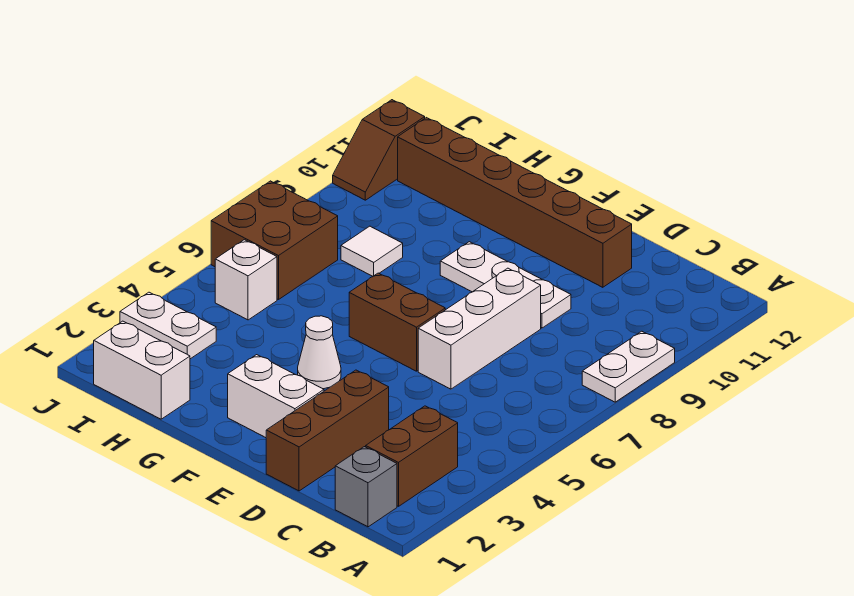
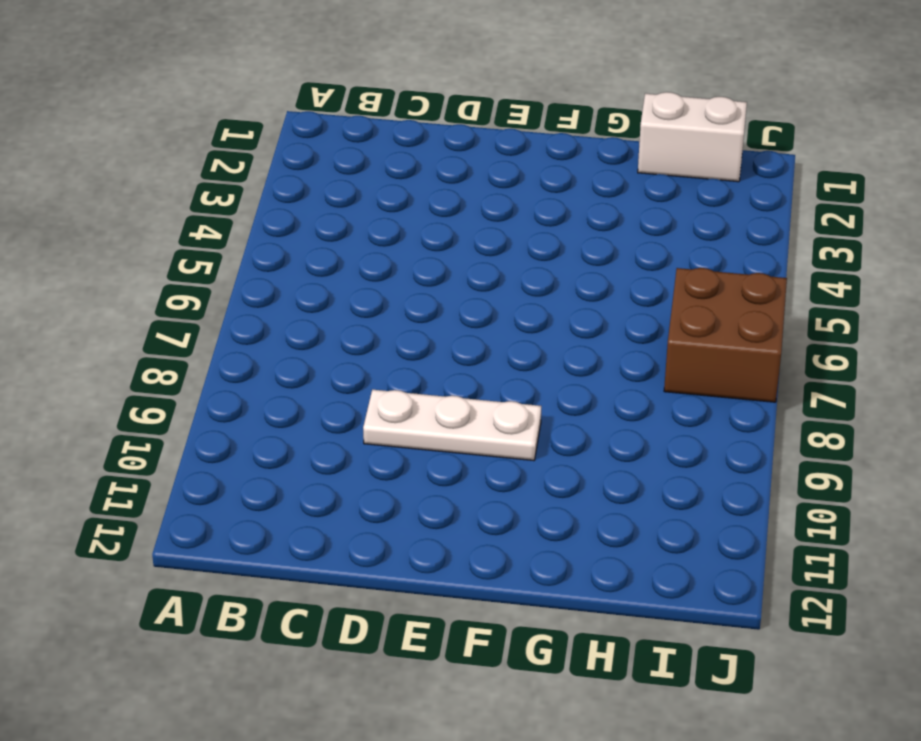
none -> white plate A8:A9 level 1
none -> grey brick B1 level 1
none -> brown brick B2:B3 level 1

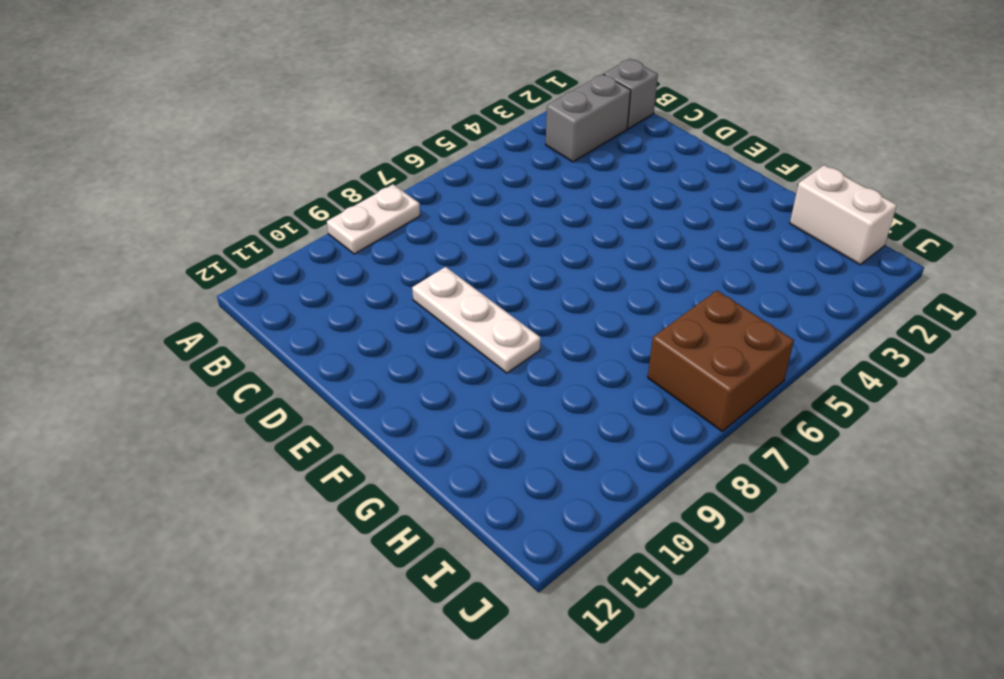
grey brick B2:B3 level 1 -> brown brick B2:B3 level 1
none -> brown brick D1:D3 level 1
none -> white brick D6:D8 level 1
none -> brown brick D11:I11 level 1

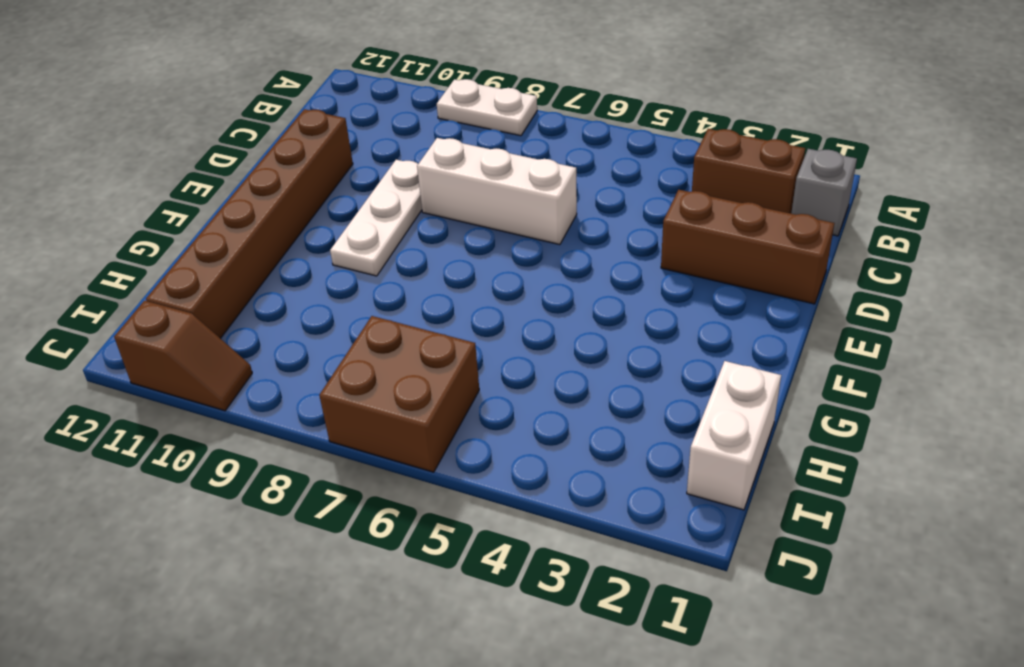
none -> white brick E2:F2 level 1
none -> brown brick E6:F6 level 1
none -> white cone F4 level 1

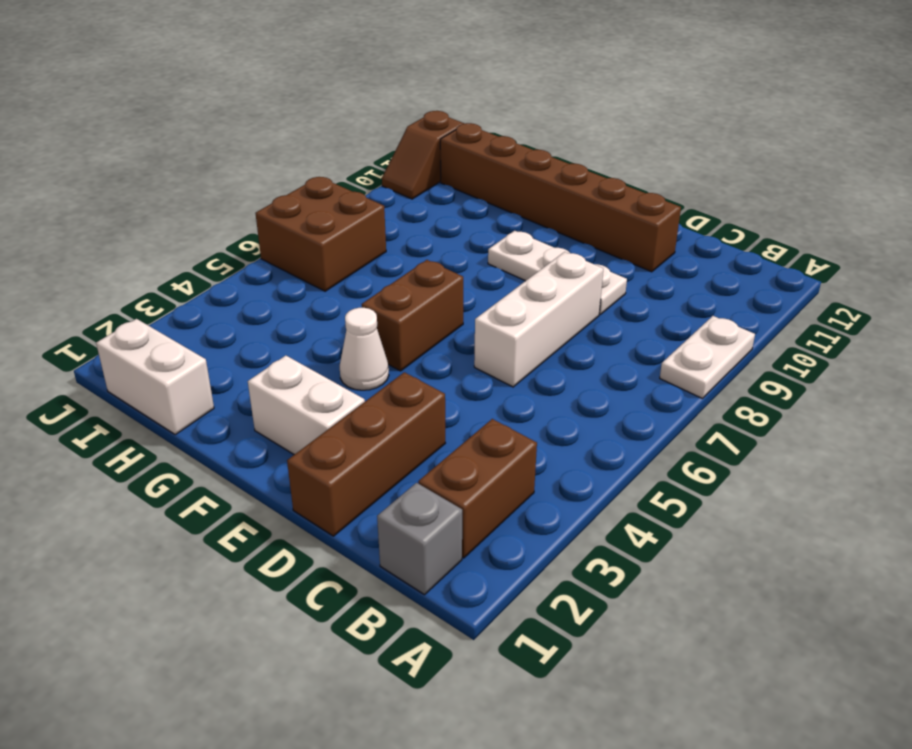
brown brick F5:F6 level 1 -> brown brick E6:F6 level 1
none -> white tile H8 level 1
none -> white plate I3:J3 level 1
none -> white brick I5 level 1

